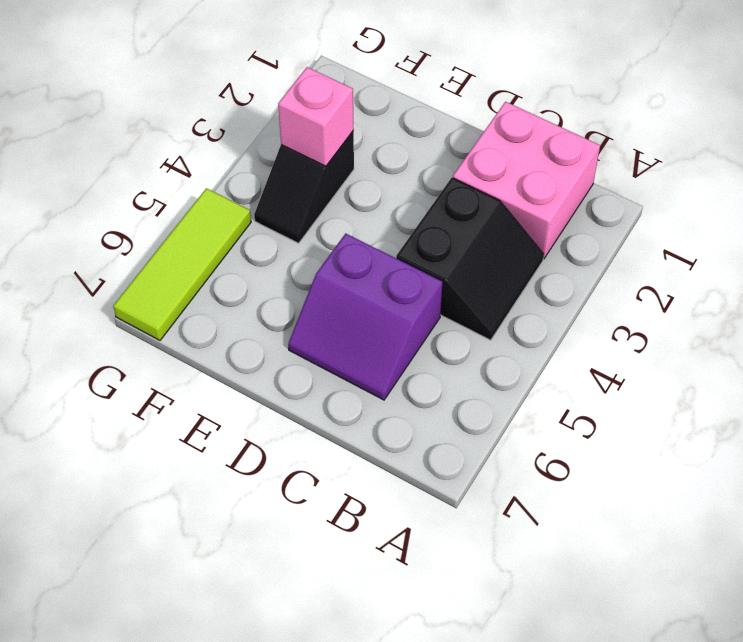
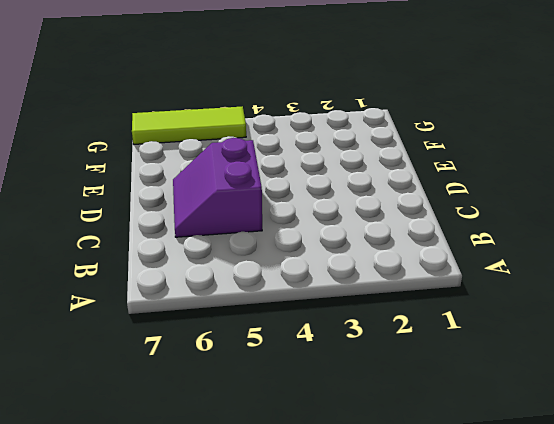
none -> pink brick B1:C2 level 1
none -> black slope B3:C4 level 1 top C

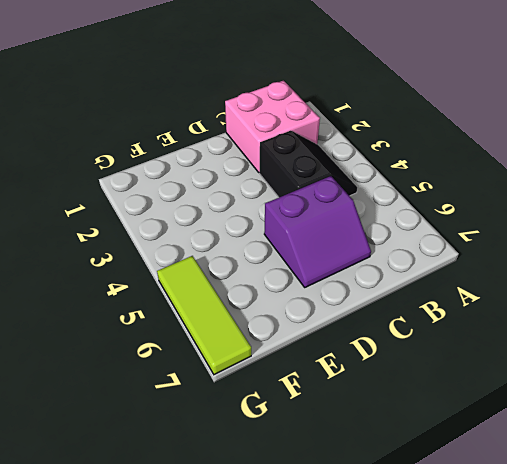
none -> black slope F3:F4 level 1 top 3
none -> pink brick F3 level 2

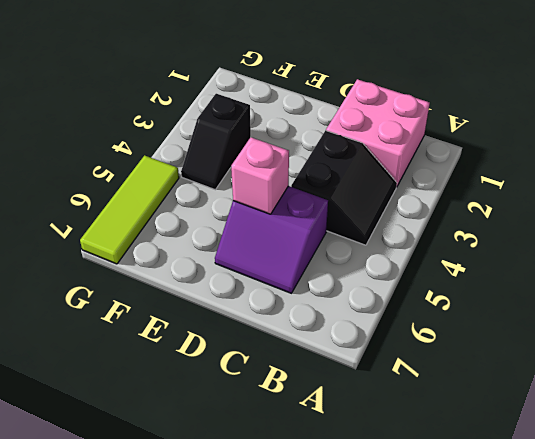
pink brick D5 level 2 -> pink brick F3 level 2

